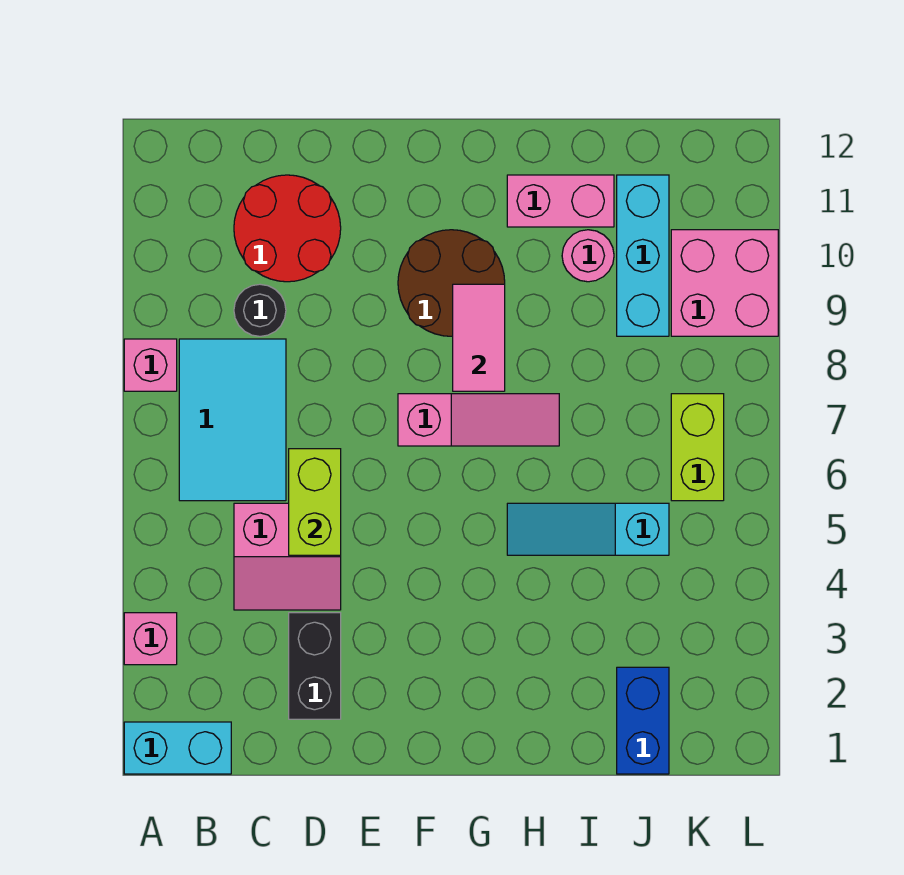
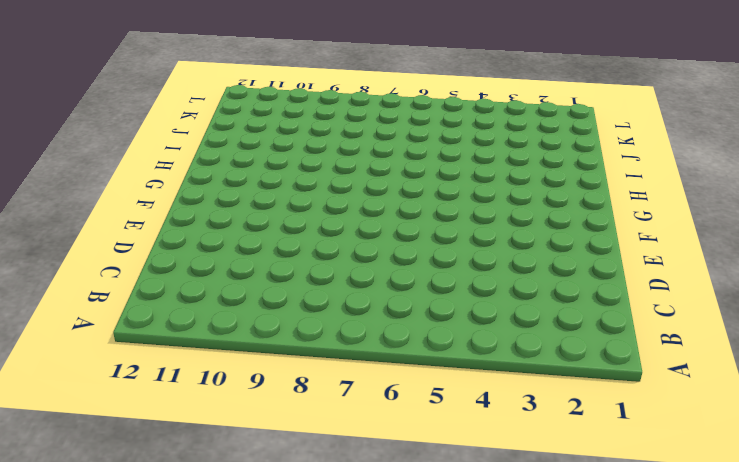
none -> cyan brick A1:B1 level 1
none -> pink brick A3 level 1
none -> pink brick A8 level 1

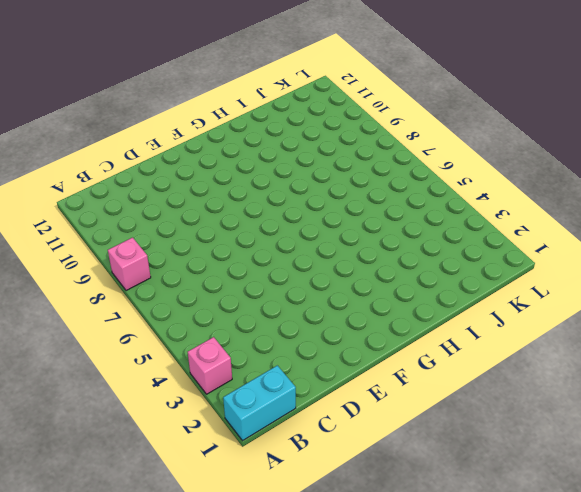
none -> cyan tile B6:C8 level 1
none -> pink slope C4:D5 level 1 top 5
none -> black round brick C9 level 1

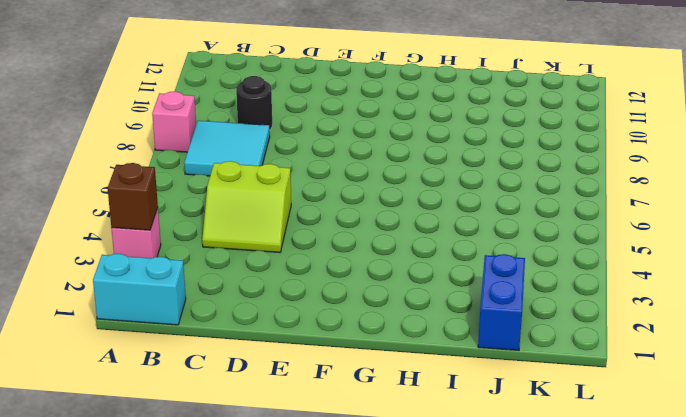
brown brick A3 level 2 -> none
cyan tile B7:C8 level 1 -> cyan tile B6:C8 level 1
lime slope C4:D5 level 1 top 5 -> pink slope C4:D5 level 1 top 5
none -> red round brick C10:D11 level 1
none -> black brick D2:D3 level 1
none -> pink slope F7:H7 level 1 top F

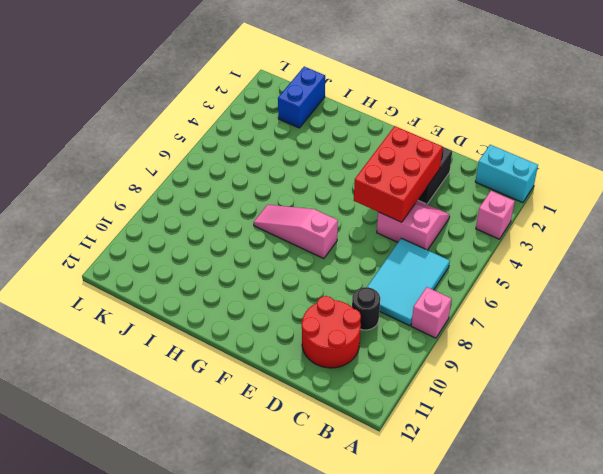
red brick D3:E5 level 2 -> lime brick D5:D6 level 2
none -> brown round brick F9:G10 level 1
none -> cyan slope H5:J5 level 1 top J
none -> pink brick H11:I11 level 1

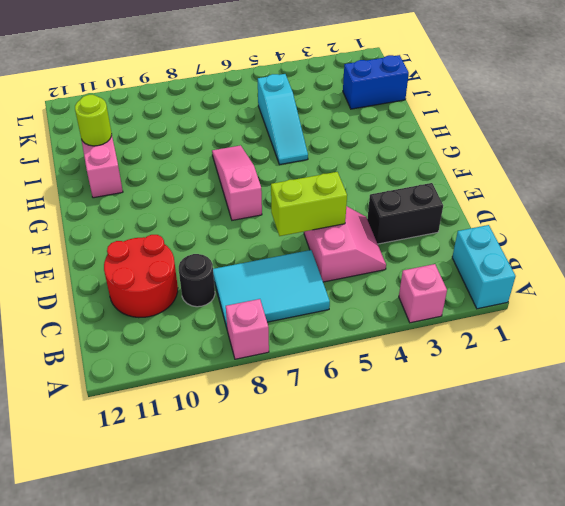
lime round brick I11 level 2 -> none
none -> brown round brick F9:G10 level 1
none -> pink round brick I10 level 1
none -> cyan brick J9:J11 level 1

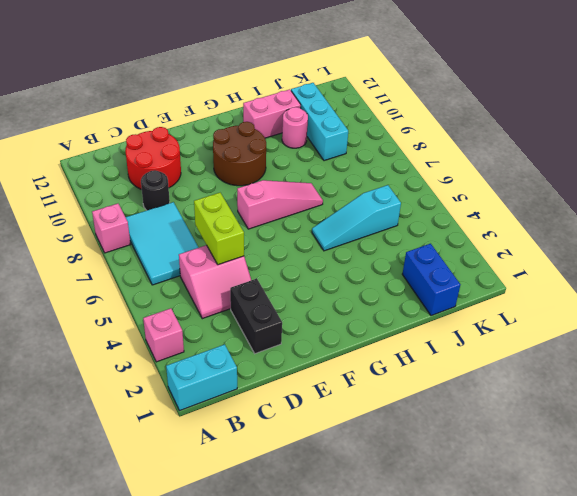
none -> lime brick K6:K7 level 1
none -> pink brick K9:L10 level 1
none -> pink tile G8:G9 level 2

